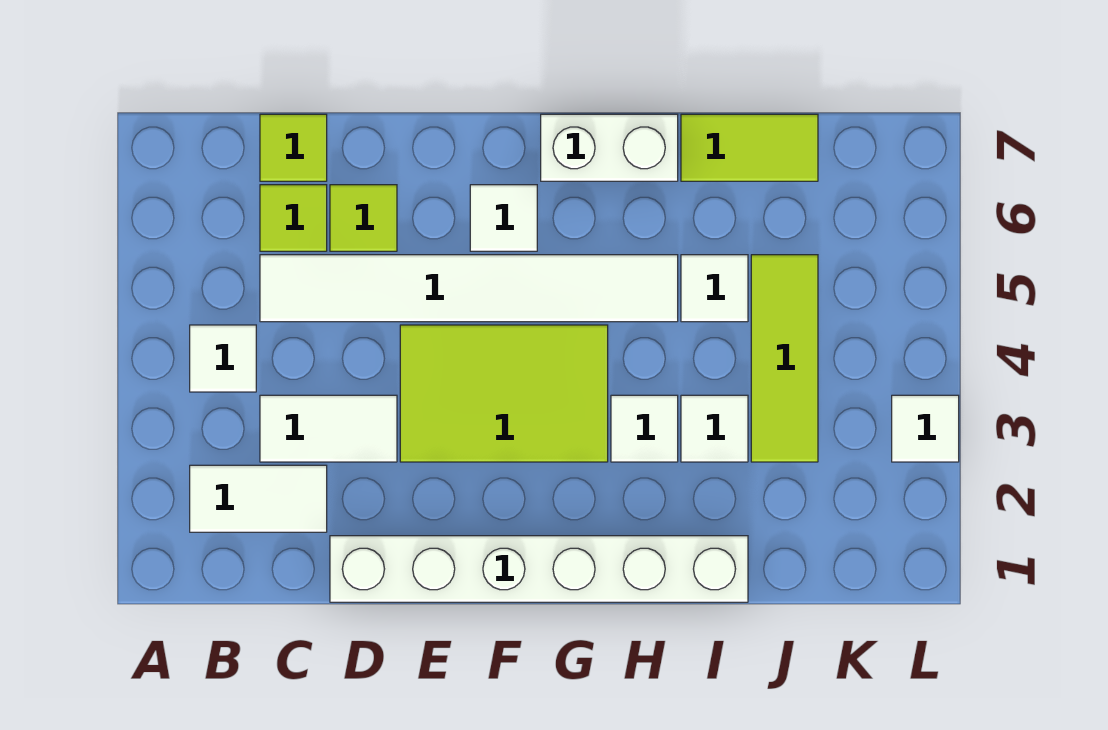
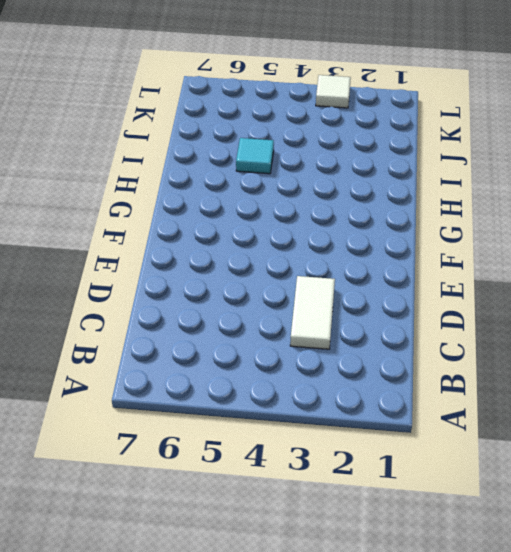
cyan tile I5 level 1 -> white tile I5 level 1
none -> white tile B2:C2 level 1
none -> white tile B4 level 1
none -> white tile C5:H5 level 1

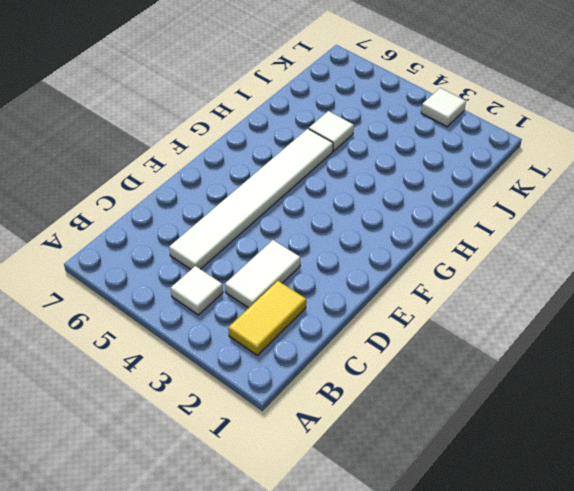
yellow tile B2:C2 level 1 -> white tile B2:C2 level 1
none -> lime tile C6 level 1
none -> lime tile C7 level 1
none -> white brick D1:I1 level 1

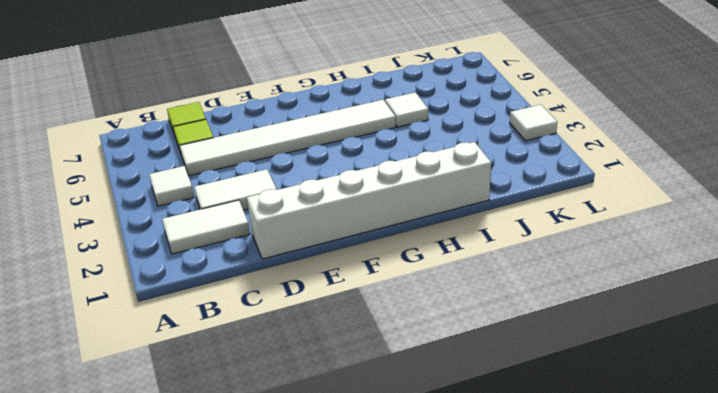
none -> lime tile D6 level 1
none -> lime tile E3:G4 level 1
none -> white tile F6 level 1

